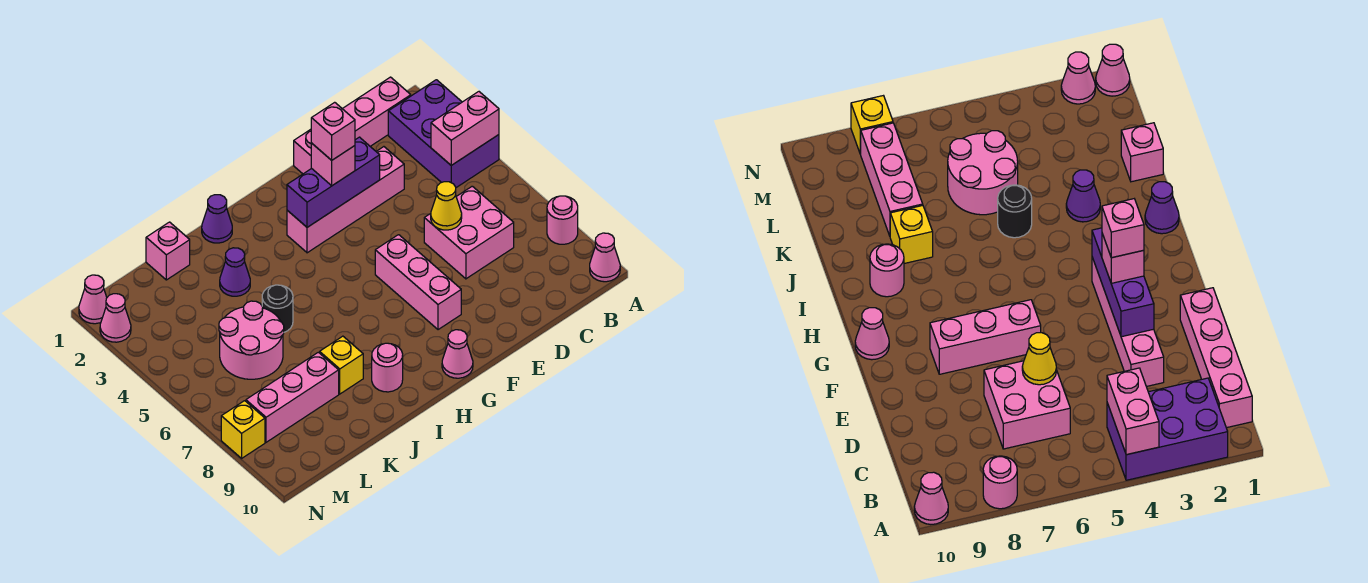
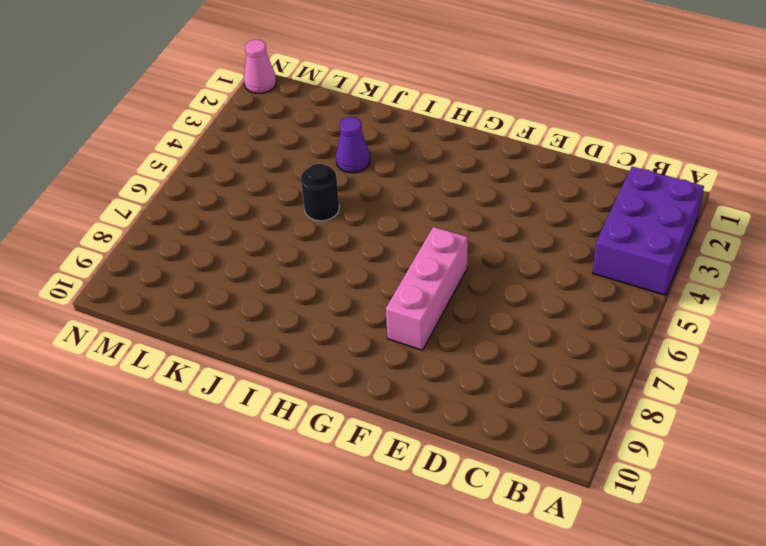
none -> pink round brick A8 level 1
none -> pink cone A10 level 1
none -> pink brick B1:E1 level 1

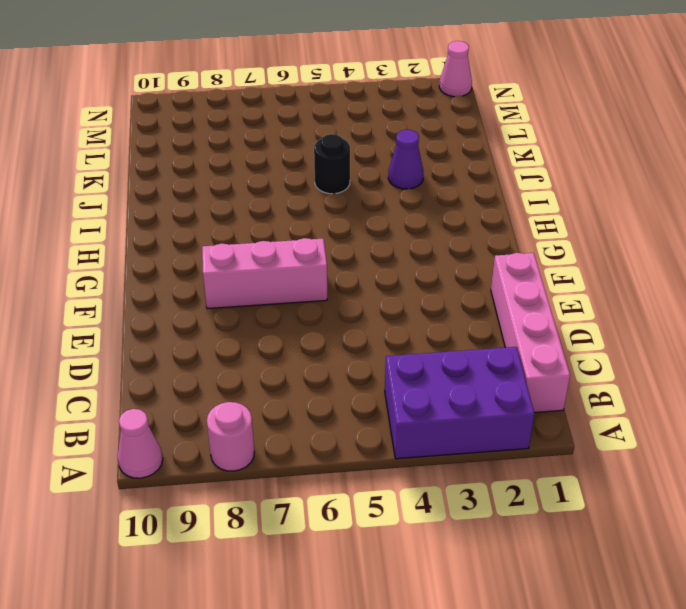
none -> pink brick C6:D7 level 1
none -> pink brick D3:G3 level 1
none -> pink cone G10 level 1

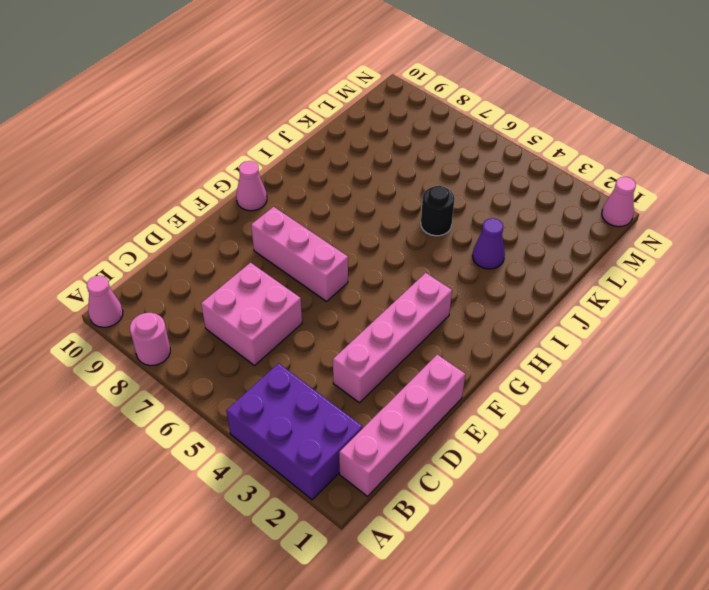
none -> purple cone I1 level 1
none -> pink round brick I9 level 1
none -> yellow brick J8 level 1

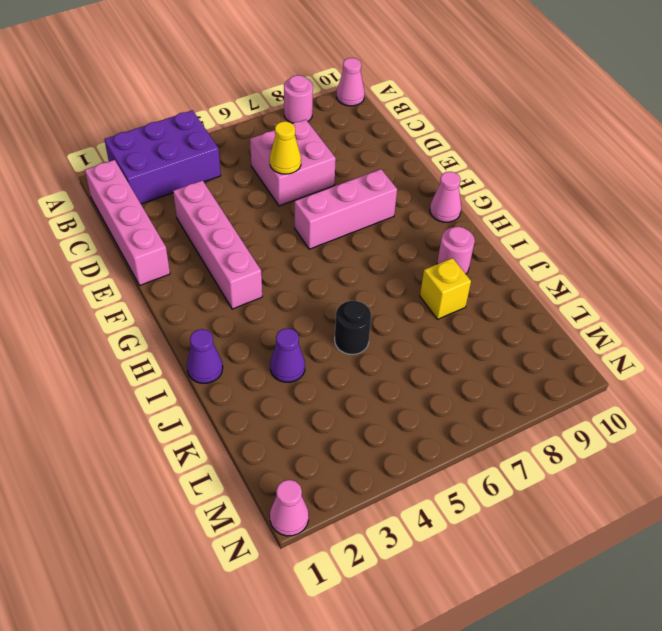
none -> pink brick K1 level 1
none -> pink round brick K5:L6 level 1
none -> pink brick K8:M8 level 1

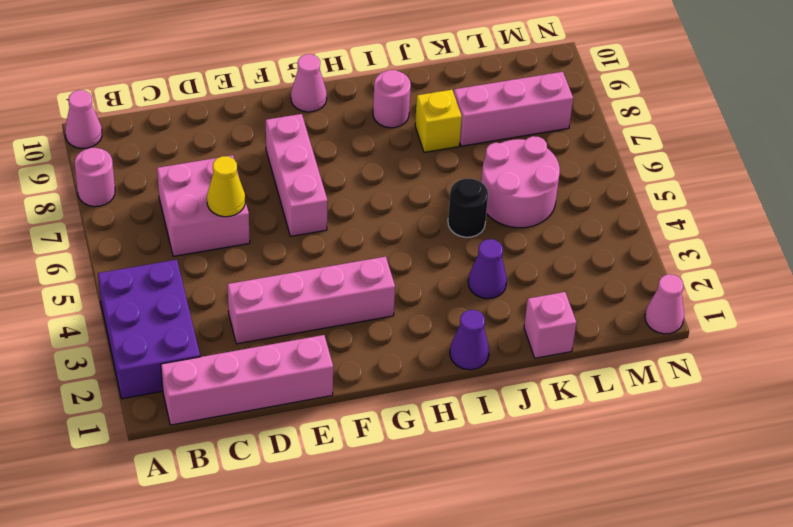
none -> pink cone N2 level 1
none -> yellow brick N8 level 1
none -> pink brick A4:B4 level 2

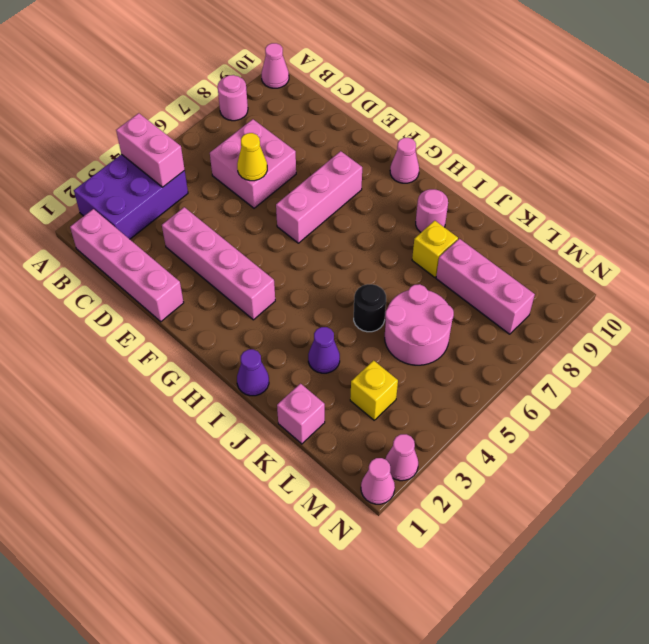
yellow brick L3 level 1 -> yellow brick N8 level 1
none -> purple brick E3:G3 level 2
none -> pink brick F3 level 3
none -> pink brick F3 level 4

